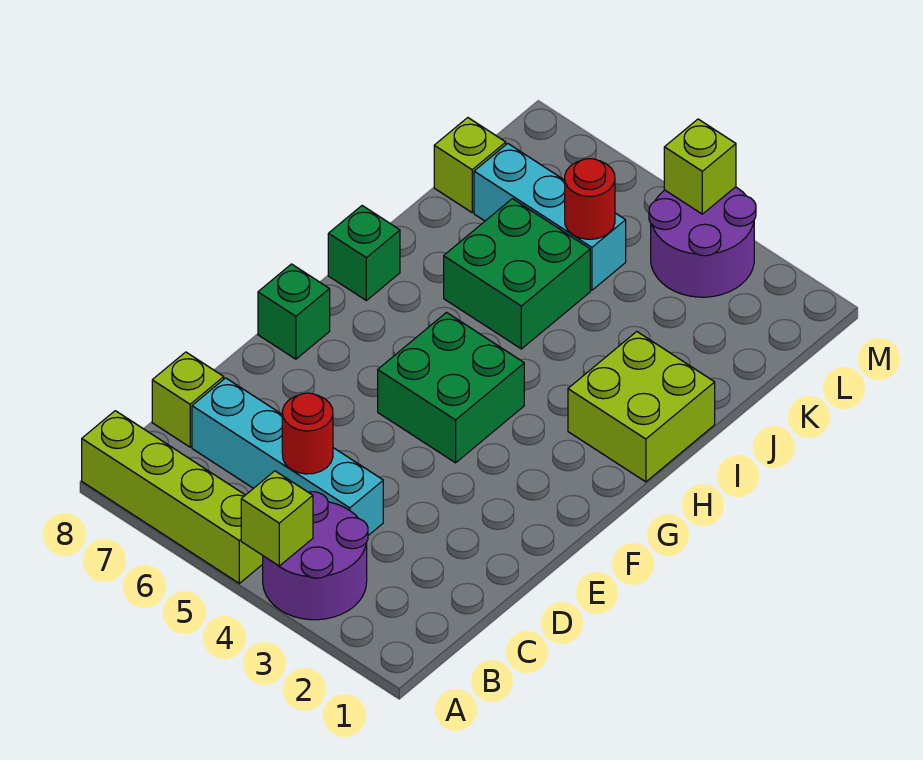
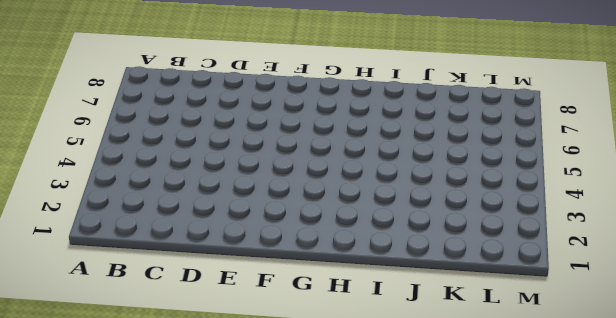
none -> purple round brick A3:B4 level 1
none -> lime brick A5:A8 level 1
none -> cyan brick C4:C7 level 1

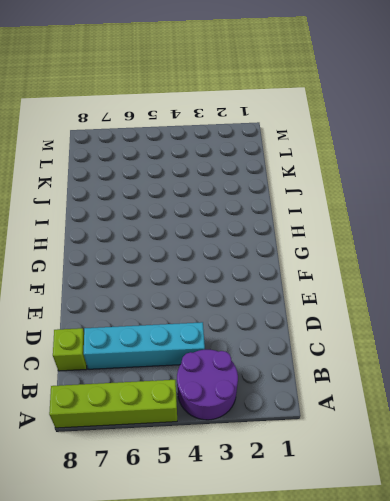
none -> green brick F4:G5 level 1
none -> green brick F8 level 1
none -> lime brick H1:I2 level 1

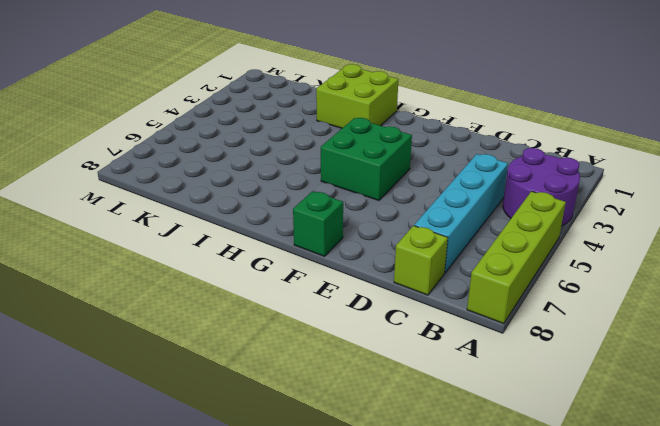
none -> green brick H8 level 1
none -> green brick I5:J6 level 1
none -> cyan brick K5:K7 level 1

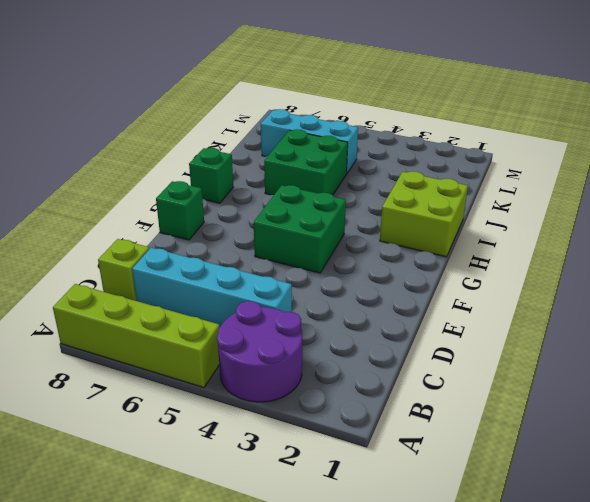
none -> lime brick K8 level 1
none -> purple round brick L3:M4 level 1
none -> lime brick A4 level 2

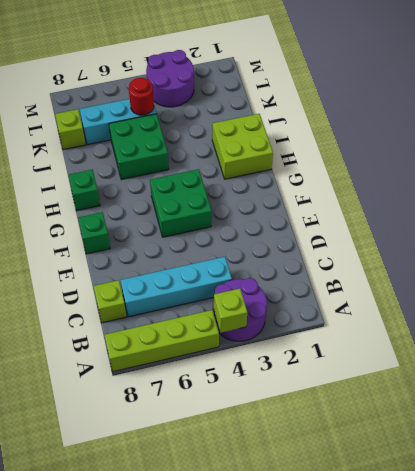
none -> red round brick C5 level 2
none -> lime brick M4 level 2

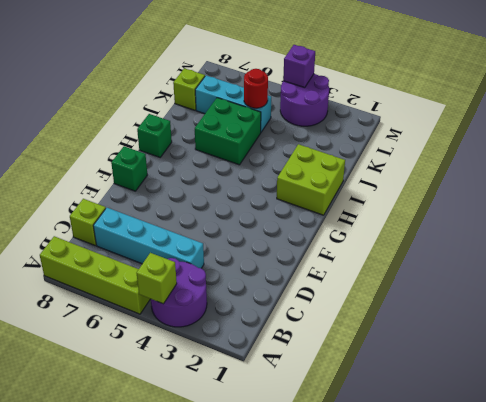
purple brick M4 level 2 -> lime brick M4 level 2
none -> green brick F4:G5 level 1
none -> red round brick C5 level 2

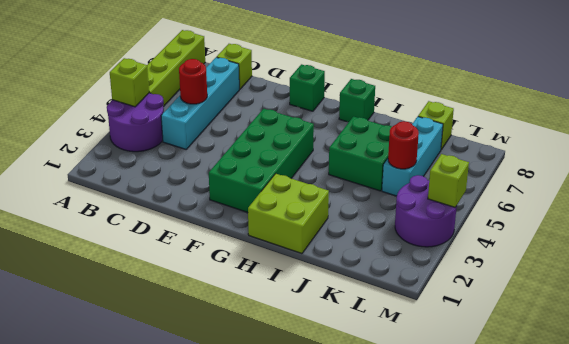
green brick F2:G5 level 1 -> green brick F4:G5 level 1

